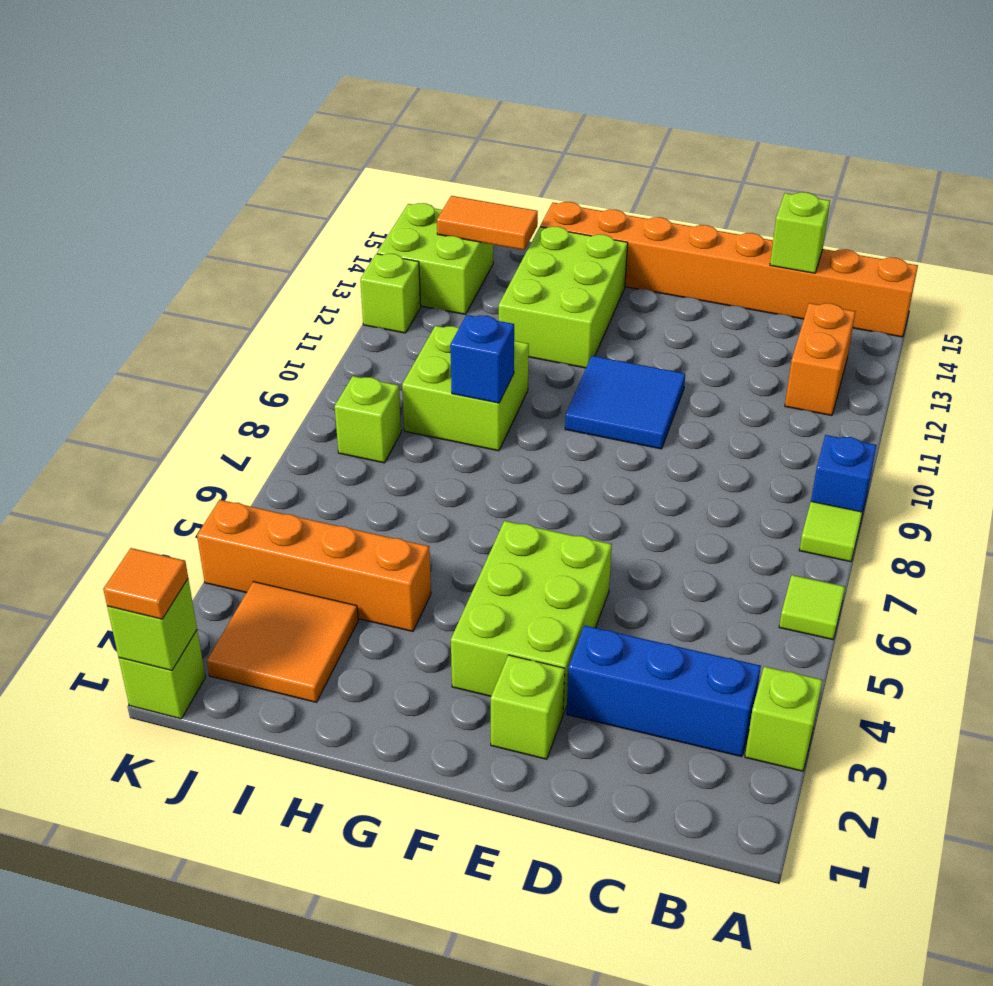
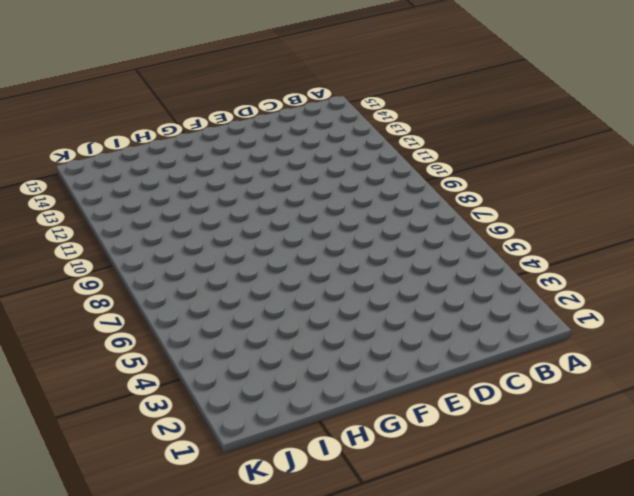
none -> lime brick A3 level 1
none -> lime tile A6 level 1
none -> lime tile A8 level 1

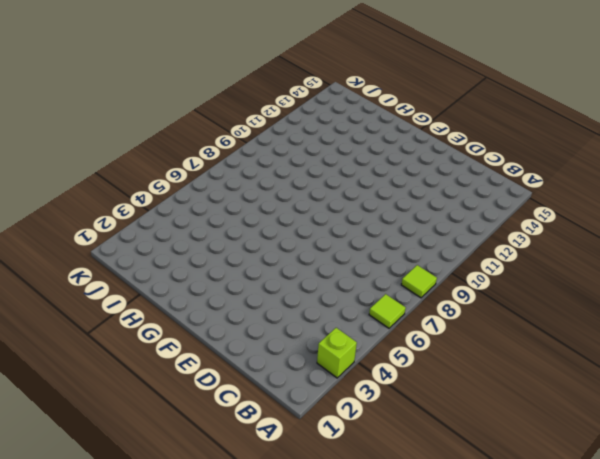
none -> blue brick A9 level 1
none -> orange brick A15:H15 level 1
none -> blue brick B3:D3 level 1

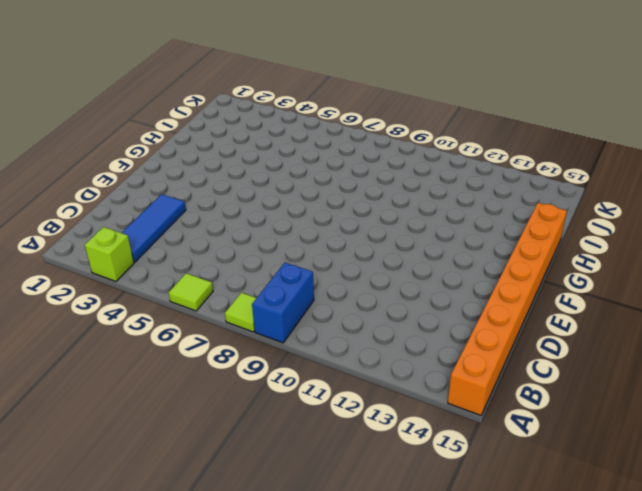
blue brick A9:B9 level 1 -> blue brick A9 level 1
blue tile B3:D3 level 1 -> blue brick B3:D3 level 1
none -> orange brick B12:B13 level 1
none -> lime brick E2 level 1
none -> lime brick E3:F5 level 1

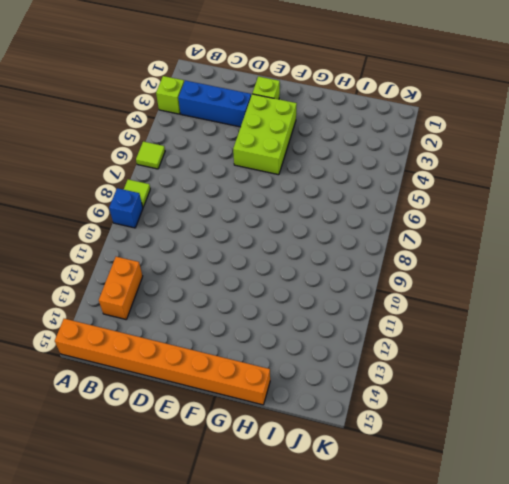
none -> blue tile E10:F11 level 1
none -> lime brick G12:H14 level 1
none -> orange brick H4:K4 level 1

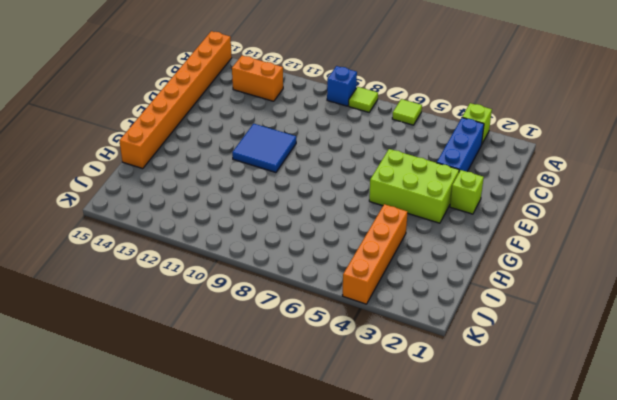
none -> lime brick G12:H14 level 1
none -> lime brick H9:I10 level 1
none -> orange tile I2:J3 level 1

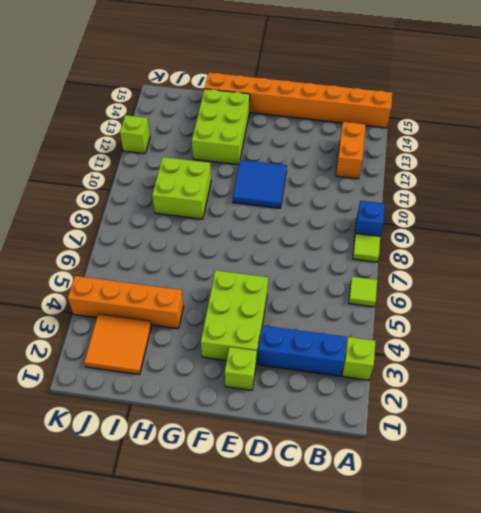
none -> lime brick J8 level 1
none -> lime brick J13:K14 level 1
none -> lime brick K1 level 1

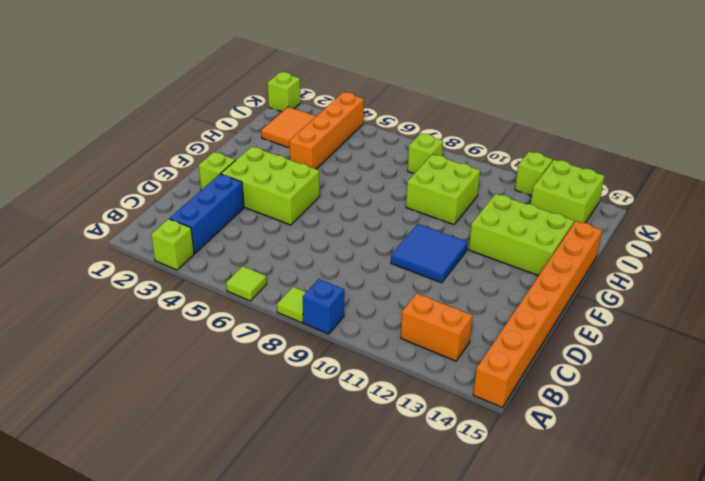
none -> lime brick C15 level 2
none -> blue brick H9 level 2
none -> orange tile I14:J14 level 2

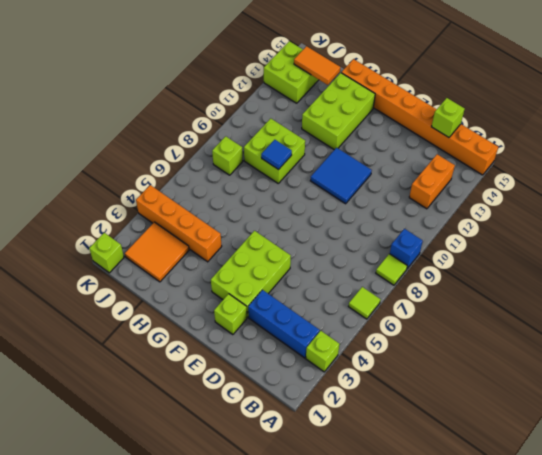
blue tile H9 level 2 -> blue brick H9 level 2
none -> lime brick K12 level 1
none -> lime brick K1 level 2
none -> orange tile K1 level 3

